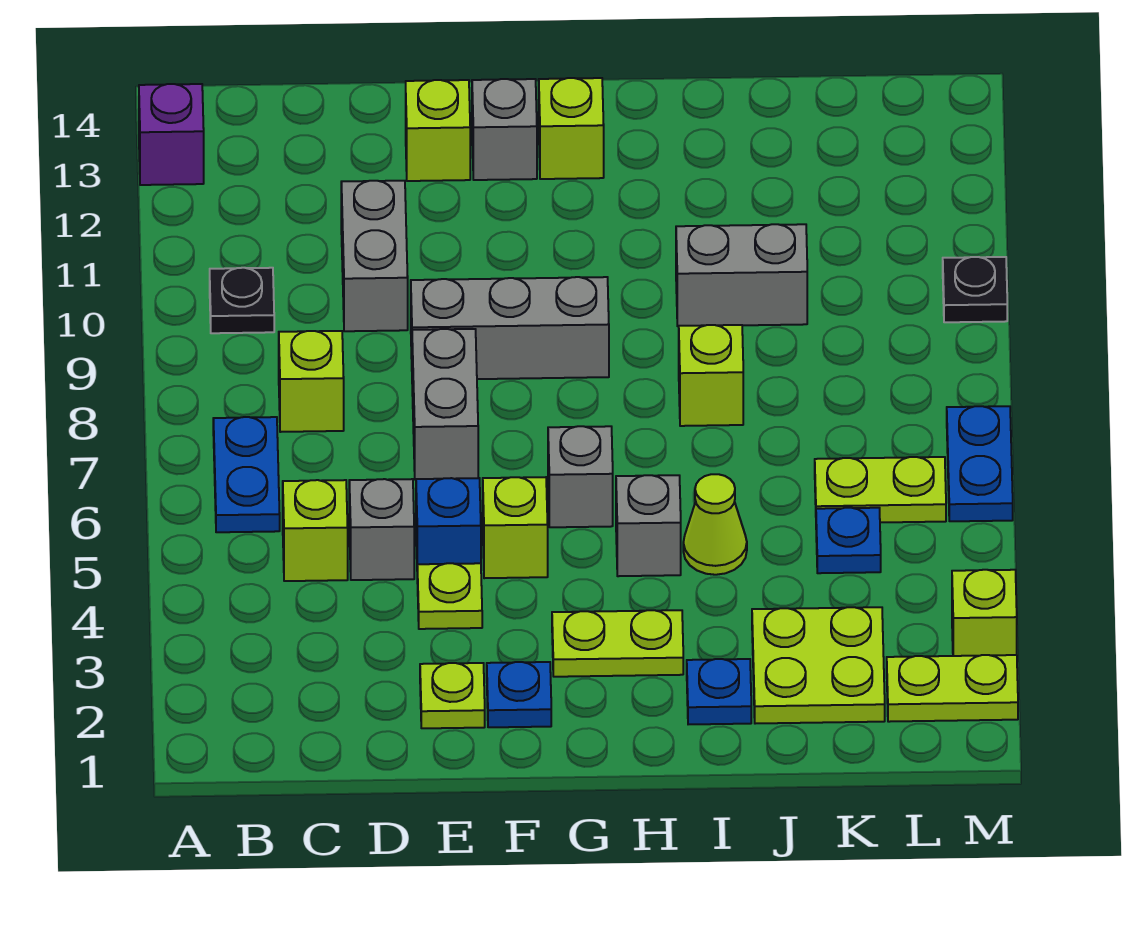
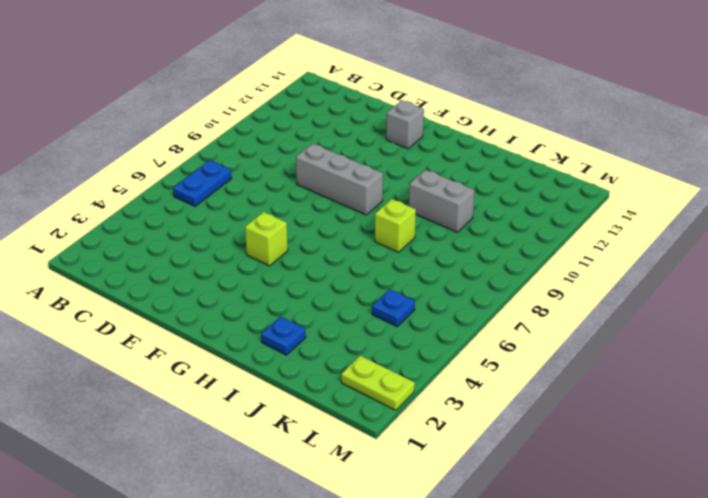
none -> purple brick A13 level 1
none -> black plate B10 level 1
none -> lime brick C5 level 1
none -> lime brick C8 level 1

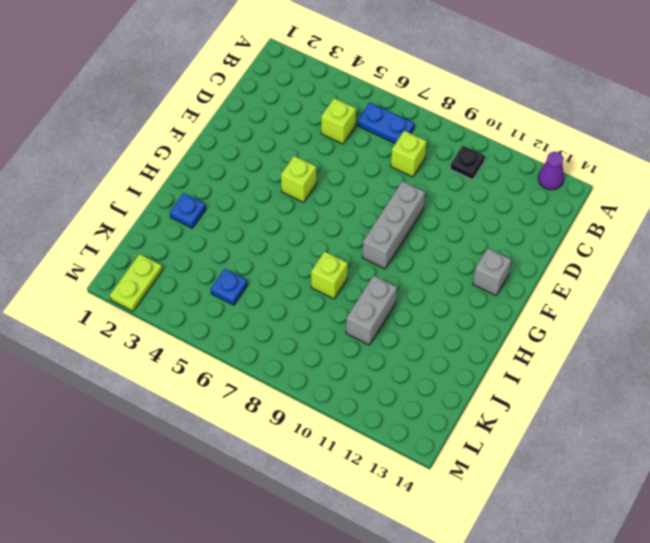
purple cone A13 level 1 -> purple brick A13 level 1
none -> grey brick D5 level 1
none -> grey brick D10:D11 level 1
none -> lime plate E2 level 1
none -> lime plate E4 level 1

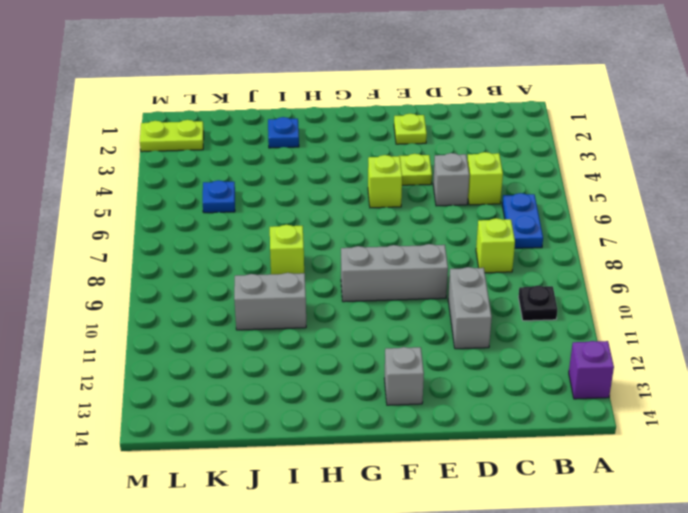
none -> blue brick E5 level 1
none -> grey brick E7:E8 level 1
none -> lime brick E13 level 1
none -> blue plate F2 level 1

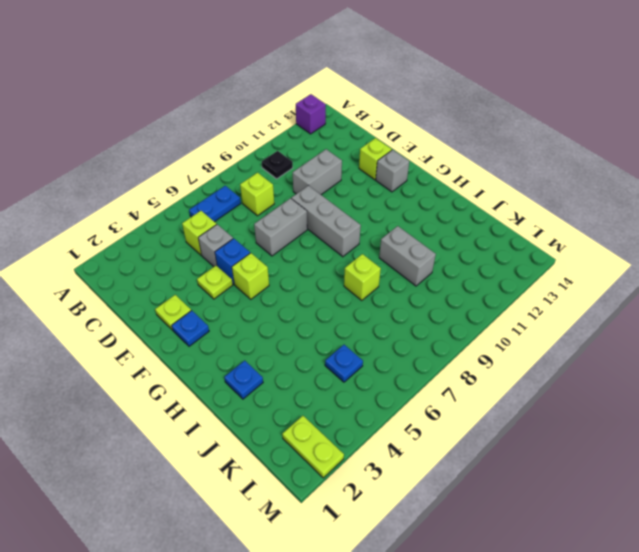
none -> lime plate G3:H3 level 1
none -> grey brick G6 level 1
none -> lime brick G13 level 1
none -> grey brick H5 level 1

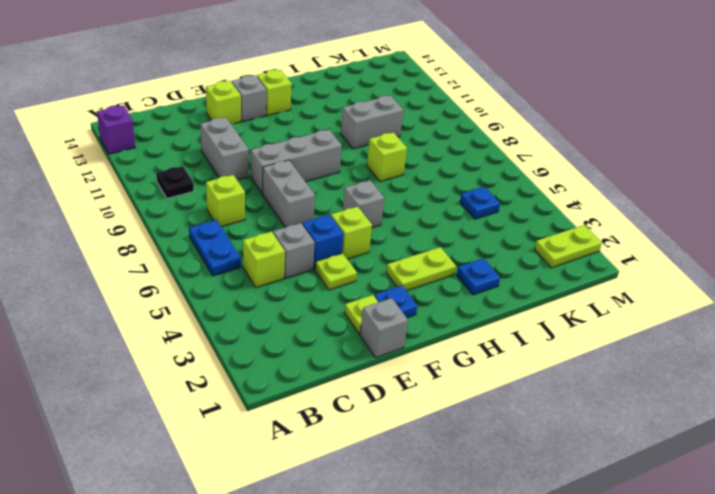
grey brick E1 level 1 -> grey brick H5 level 1
none -> lime cone I5 level 1
none -> lime plate J2:K3 level 1
none -> lime plate K6:L6 level 1
none -> lime brick M3 level 1

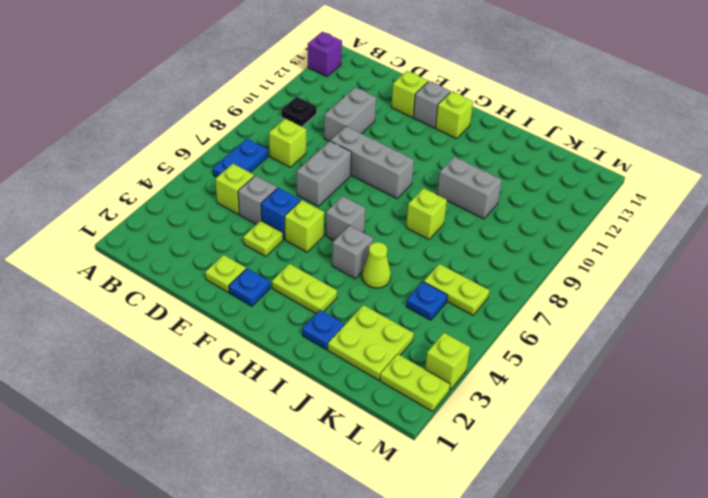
none -> blue plate M6:M7 level 1
none -> black plate M10 level 1

